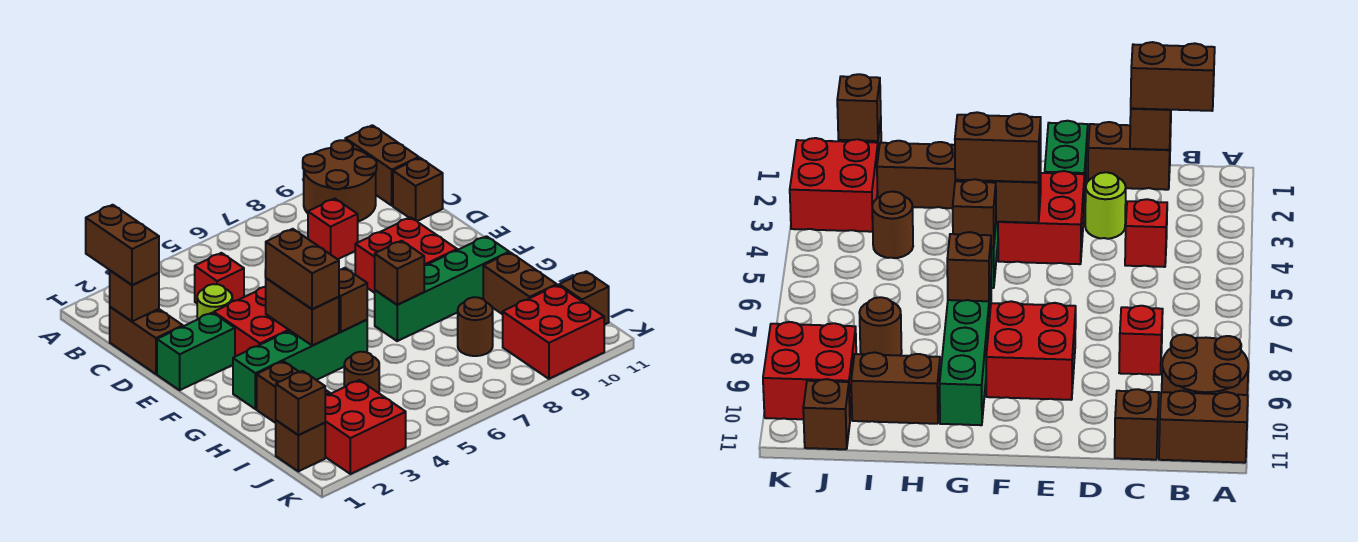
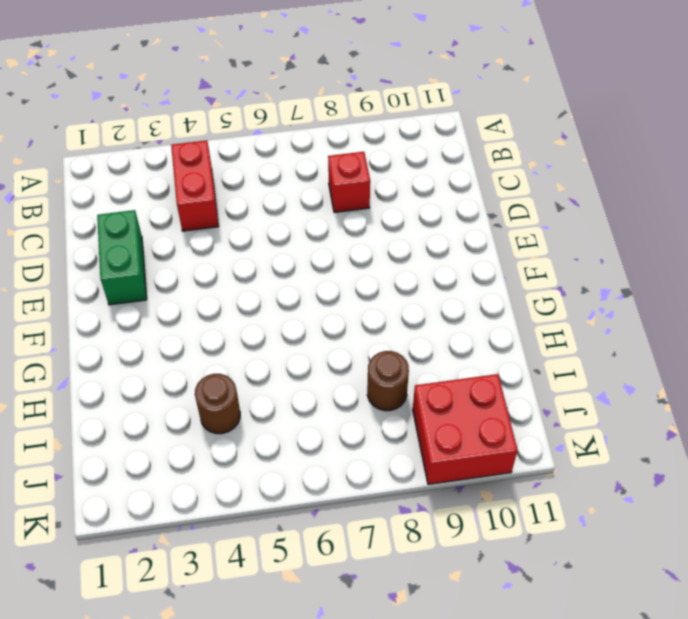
red brick B4:C4 level 1 -> red brick C4 level 1
green brick D2:E2 level 1 -> green brick E1:E2 level 1
none -> brown round brick A9:B10 level 1
none -> brown brick A11:B11 level 1
none -> brown brick C1:D1 level 1

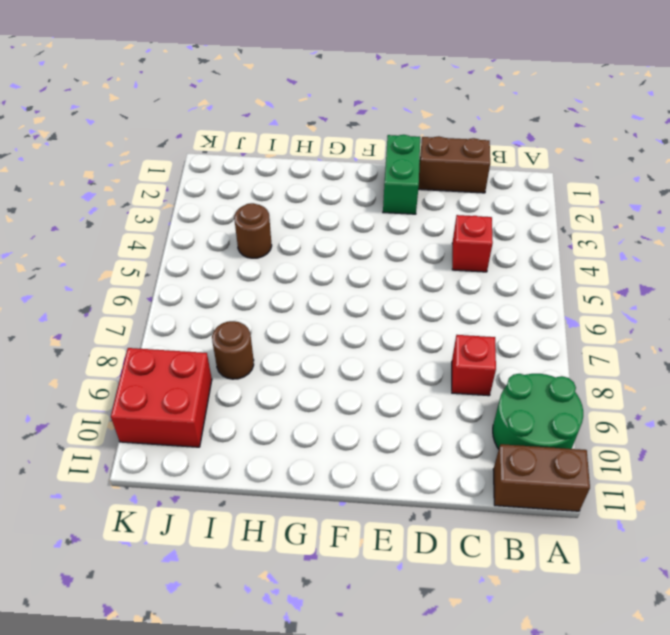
green round brick A9:B10 level 1 -> brown round brick A9:B10 level 1
none -> brown brick C11 level 1
none -> lime round brick D3 level 1
none -> red brick E3:F4 level 1

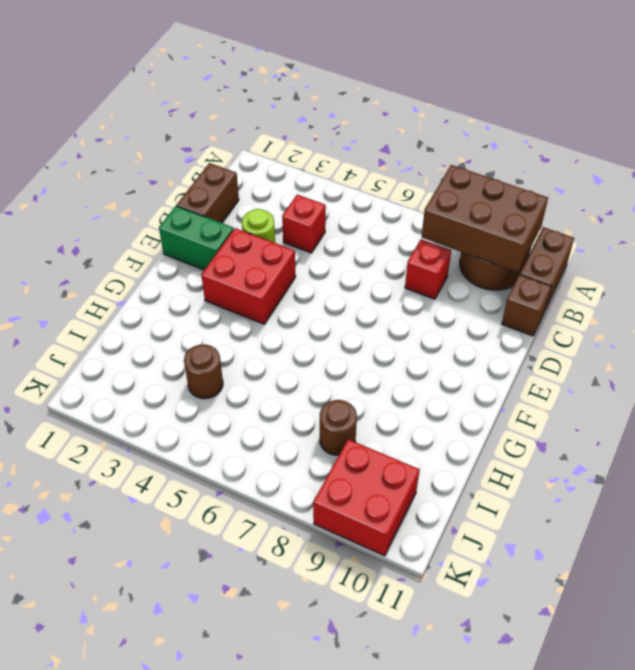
brown brick A8:B10 level 2 -> none
none -> red brick E8:F9 level 1
none -> green brick G2:G5 level 1
none -> green brick G7:G10 level 1

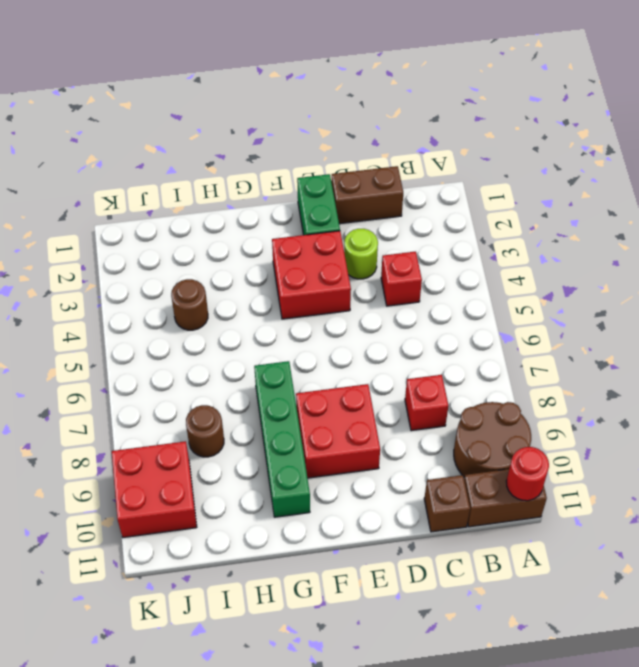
red round brick A11 level 2 -> none
none -> green brick G2:G5 level 1
none -> brown brick H2:I2 level 1
none -> brown brick H10:I10 level 1

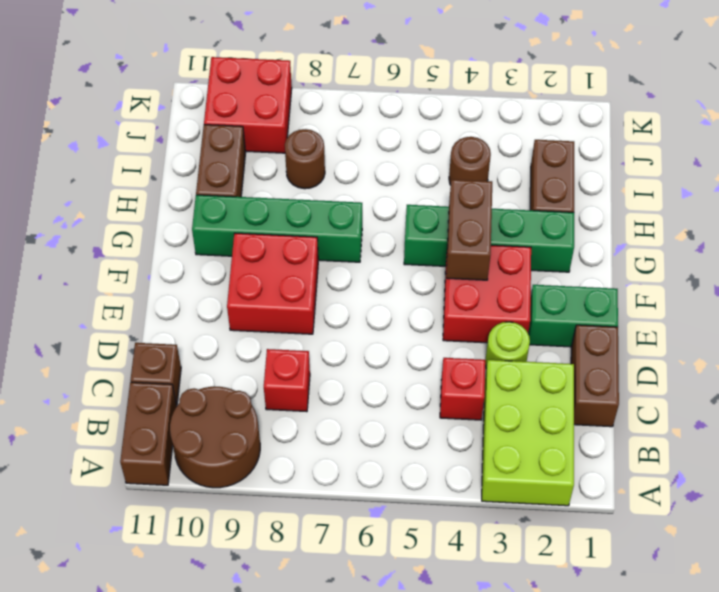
lime brick A2:C3 level 1 -> none
none -> brown brick J1 level 1
none -> red brick J2:K3 level 1
none -> brown brick J11 level 1

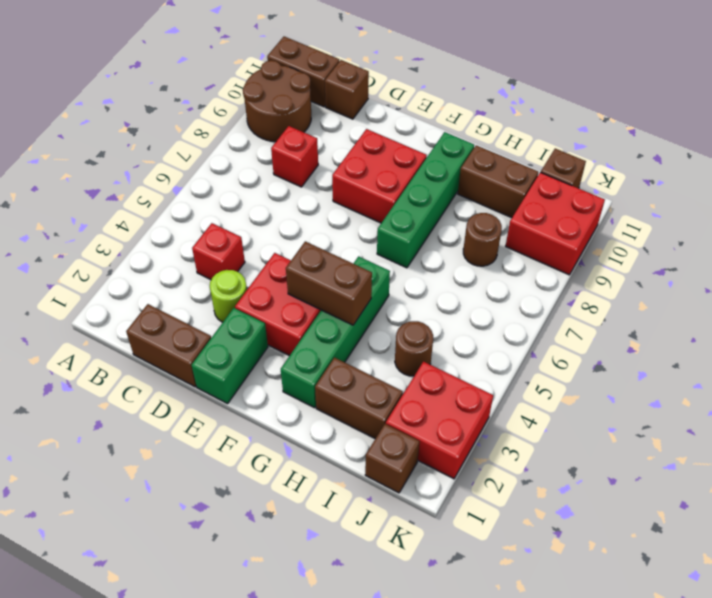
none -> brown brick C1 level 2
none -> brown brick G5 level 2
none -> brown brick G7 level 2

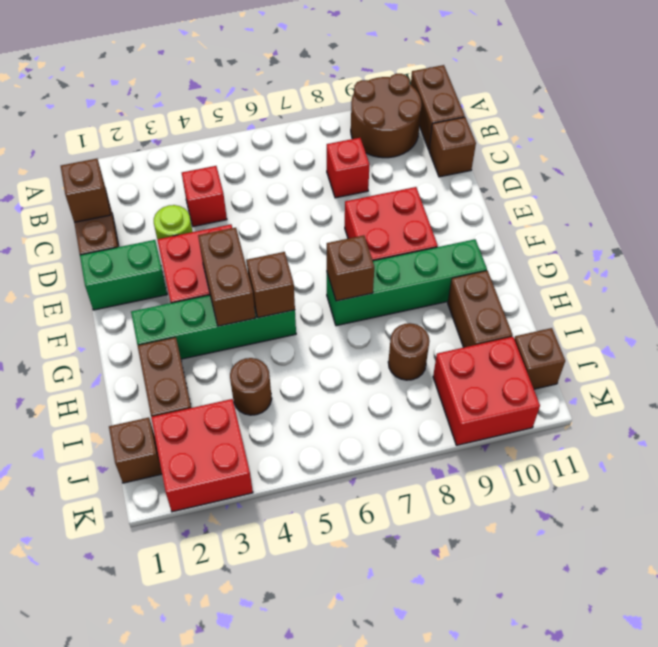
none -> brown brick J1 level 2
none -> brown brick B1:C1 level 3
none -> brown brick F4:G4 level 3

